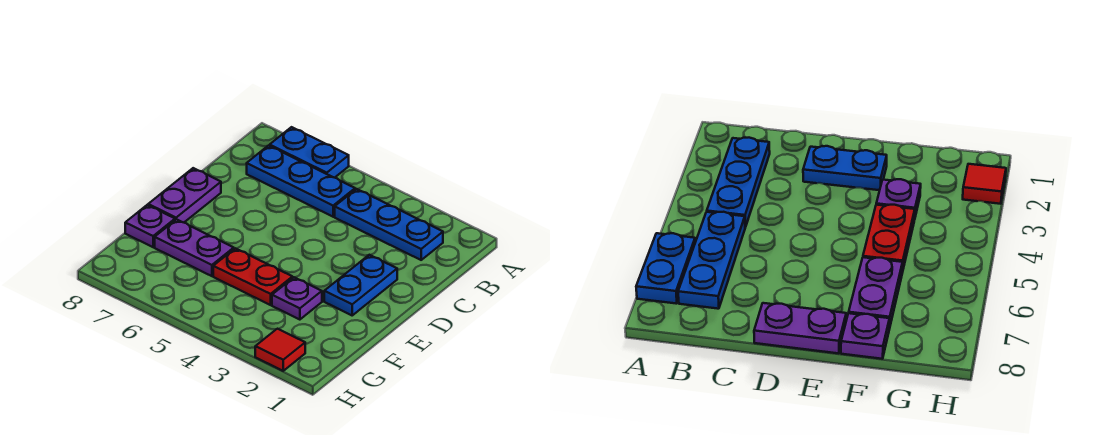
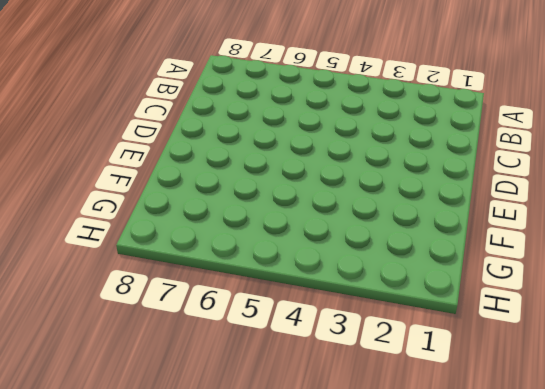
none -> blue plate A6:A7 level 1
none -> blue plate B2:B4 level 1

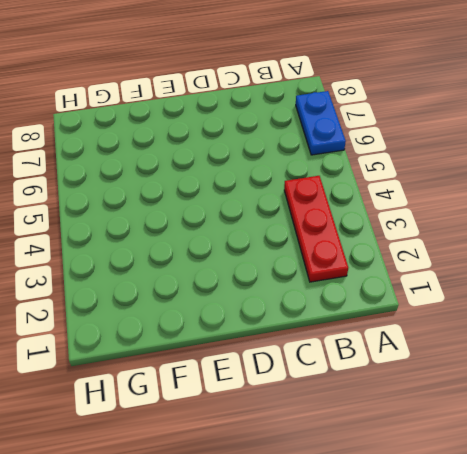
red plate B2:B4 level 1 -> blue plate B2:B4 level 1
none -> blue plate B5:B7 level 1
none -> blue plate D2:E2 level 1

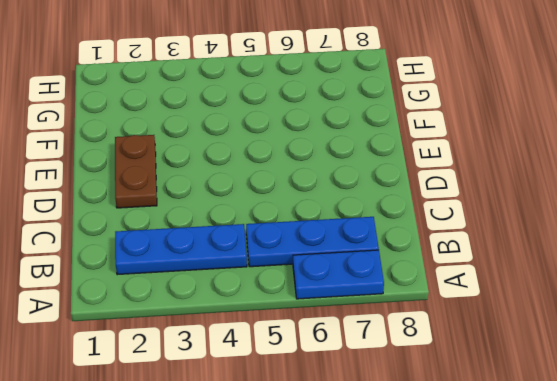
brown plate D2:E2 level 1 -> blue plate D2:E2 level 1
none -> purple plate D8:E8 level 1
none -> purple plate F3 level 1

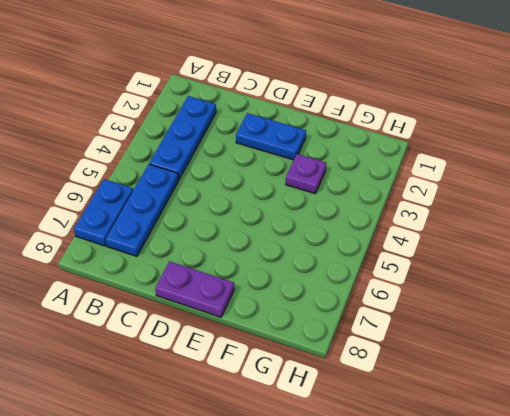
none -> red plate F4:F5 level 1
none -> purple plate F6:F7 level 1

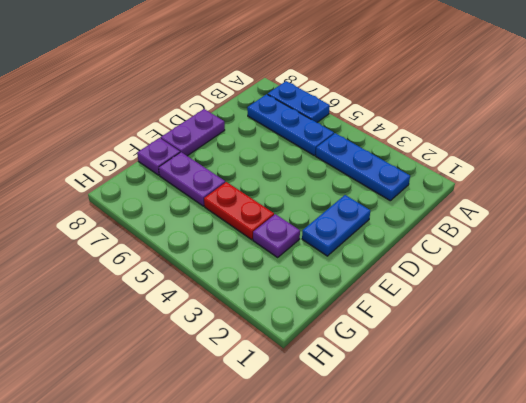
none -> red tile H2 level 1

